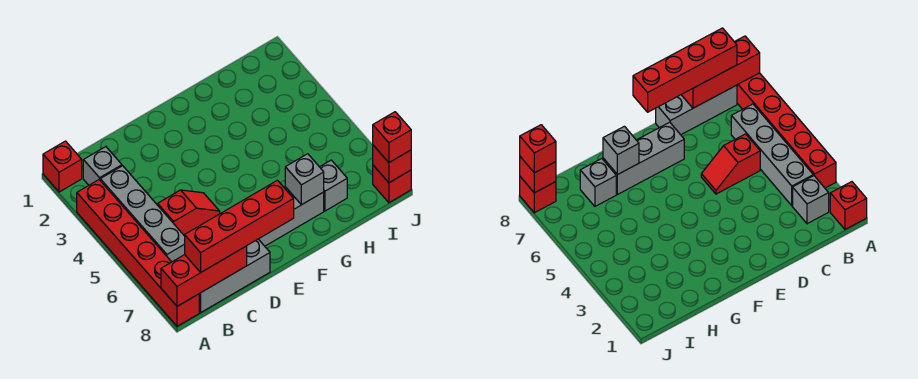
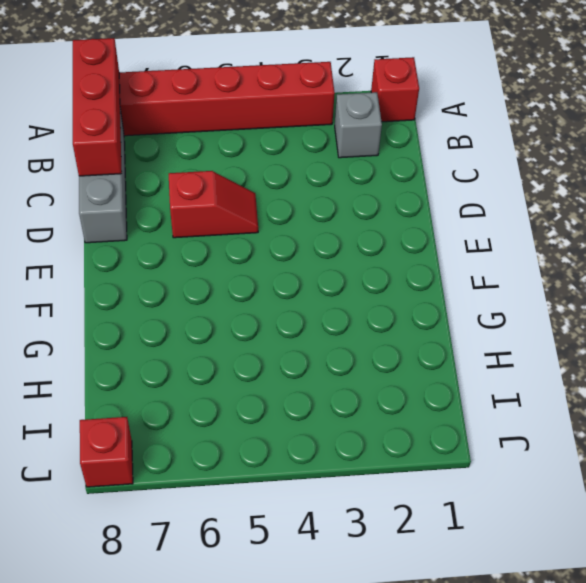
red slope D5:D6 level 1 top 6 -> red slope C5:D5 level 1 top C
none -> grey brick B3:B6 level 1
none -> grey brick E7:G7 level 1
none -> grey brick H7 level 1

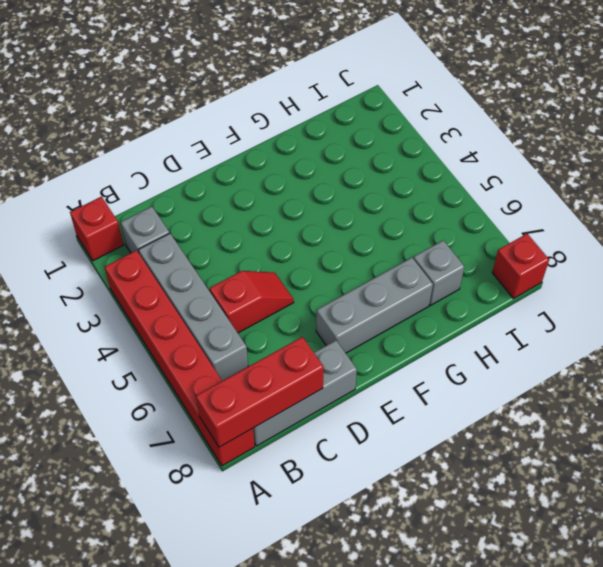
none -> grey brick G7 level 2
none -> red brick J8 level 2
none -> red brick B8:E8 level 3

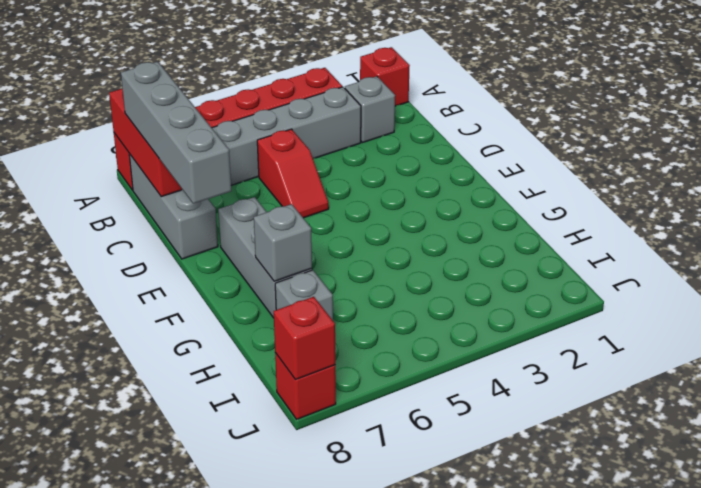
grey brick B8:E8 level 3 -> red brick B8:E8 level 3
none -> red brick J8 level 3

